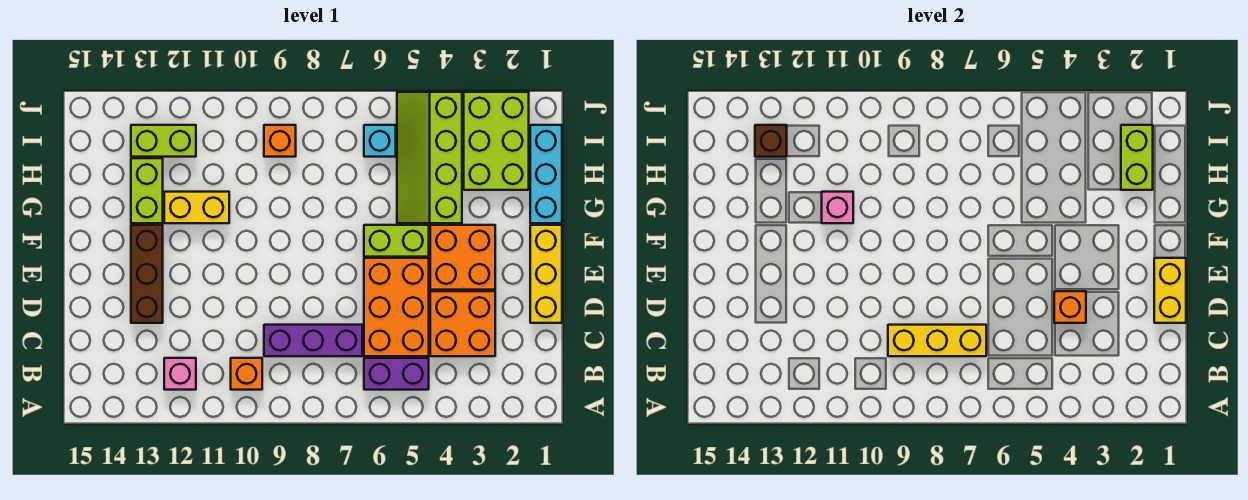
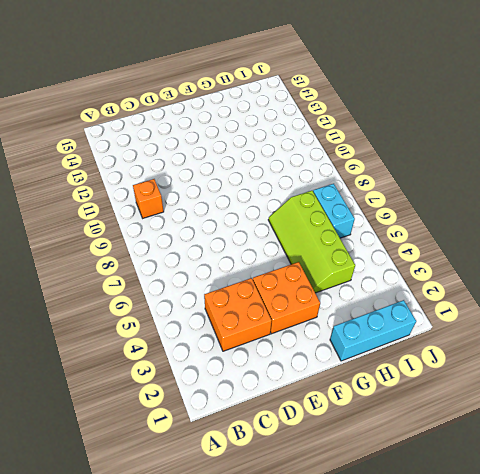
lime slope G4:H7 level 1 top H -> lime slope G4:J5 level 1 top 4
cyan brick I6:I7 level 1 -> cyan brick I6 level 1
none -> purple brick B5:B6 level 1
none -> pink brick B12 level 1
none -> orange brick C5:E6 level 1

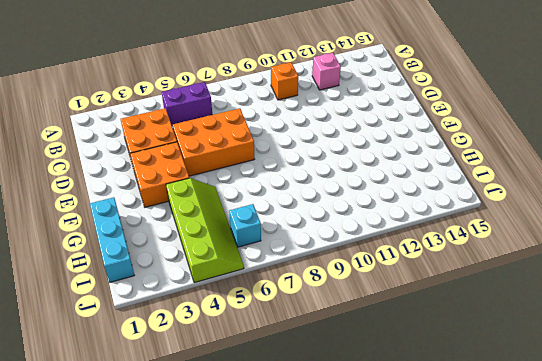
orange brick D5:E7 level 1 -> orange brick C5:E6 level 1
none -> purple brick C7:C9 level 1
none -> yellow brick D1:F1 level 1
none -> brown brick D13:F13 level 1

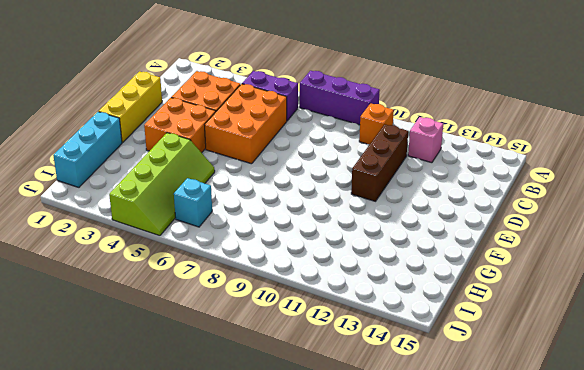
purple brick A7:A9 level 1 -> purple brick C7:C9 level 1
brown brick C11:E11 level 1 -> brown brick D13:F13 level 1
none -> lime brick F5:F6 level 1
none -> yellow brick G11:G12 level 1
none -> lime brick G13:H13 level 1

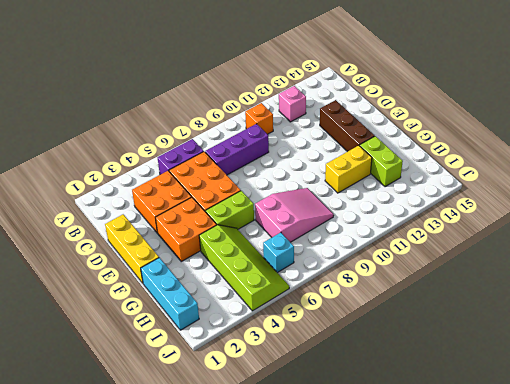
pink slope G7:H9 level 1 top 7 -> none
none -> lime brick H2:J3 level 1
none -> orange brick I9 level 1
none -> lime brick I12:I13 level 1

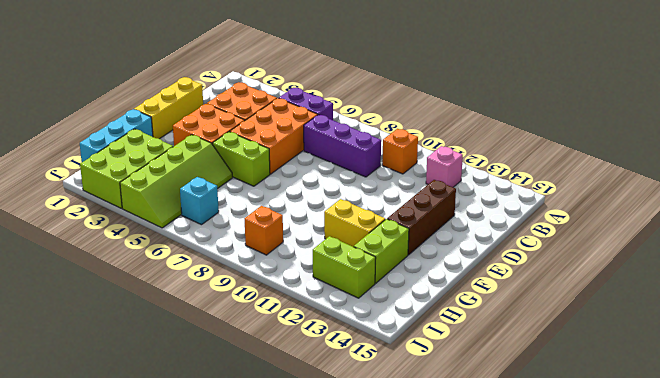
none -> yellow brick C7:C9 level 2
none -> yellow brick D1:E1 level 2
none -> orange brick D4 level 2

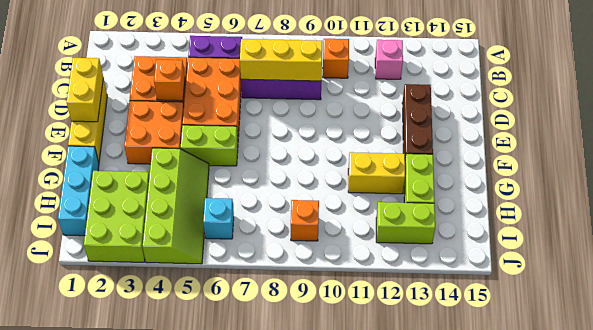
none -> pink brick G11 level 2
none -> lime brick H2:I2 level 2
none -> brown brick I13 level 2

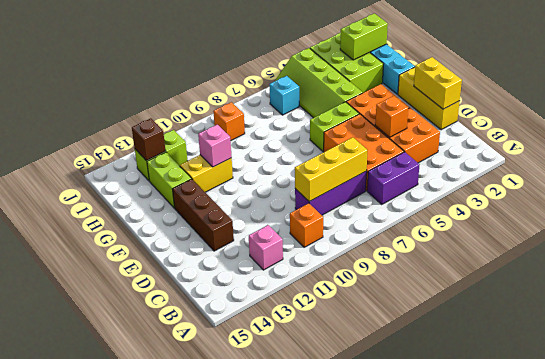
lime brick I1:I2 level 2 -> lime brick H2:I2 level 2

